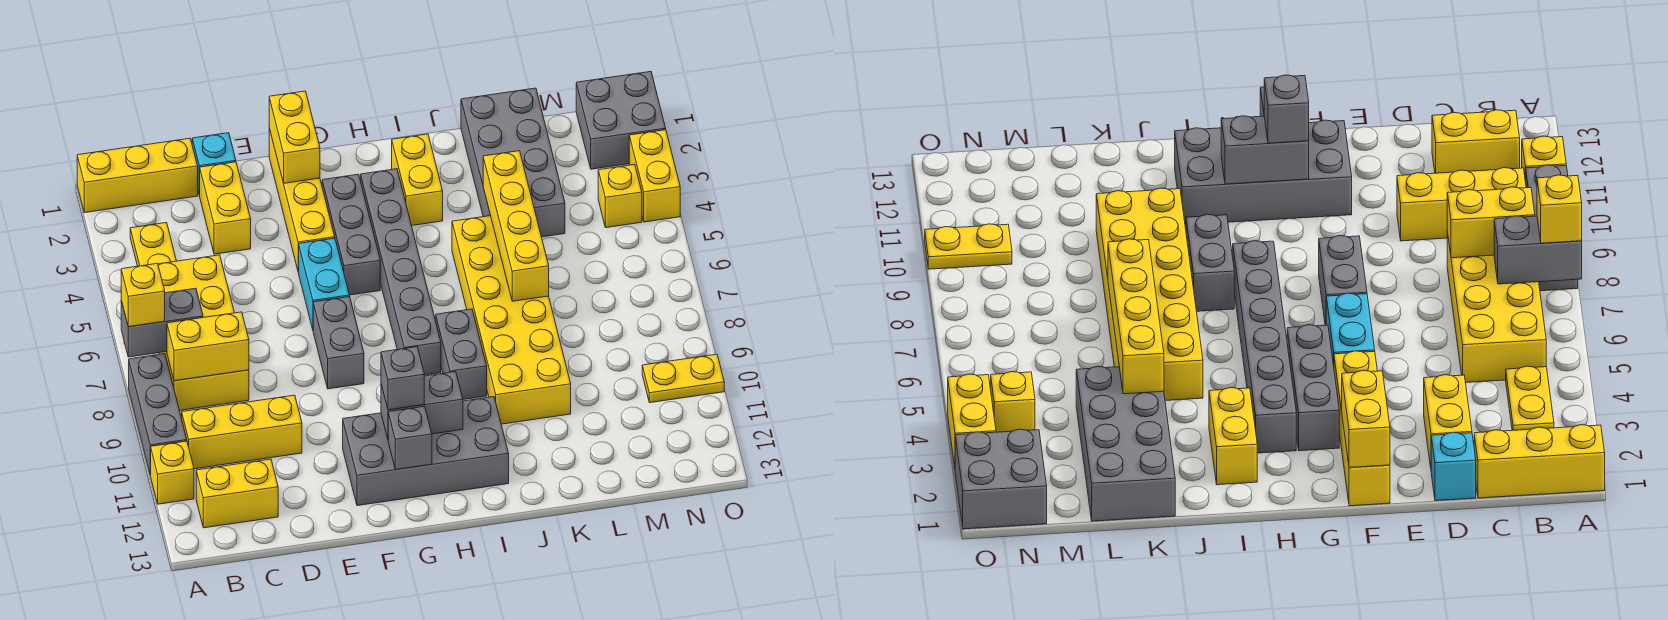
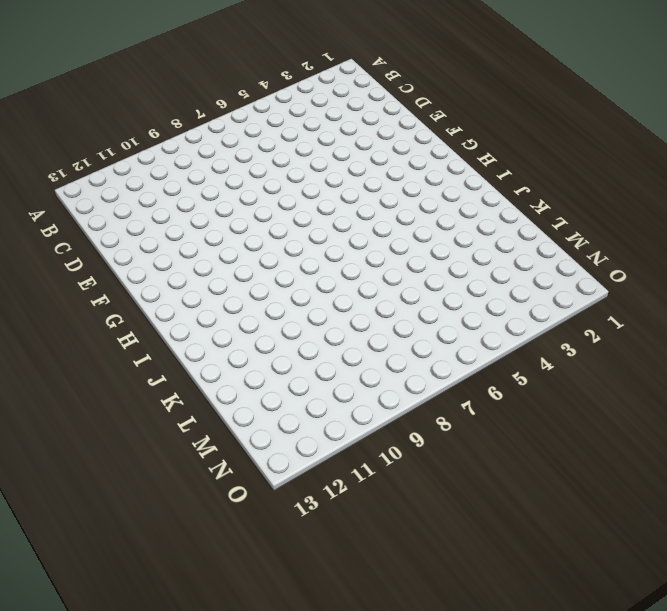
none -> yellow brick A1:C1 level 1
none -> grey brick A8:A10 level 1
none -> yellow brick A11 level 1
none -> yellow plate B3:B4 level 1

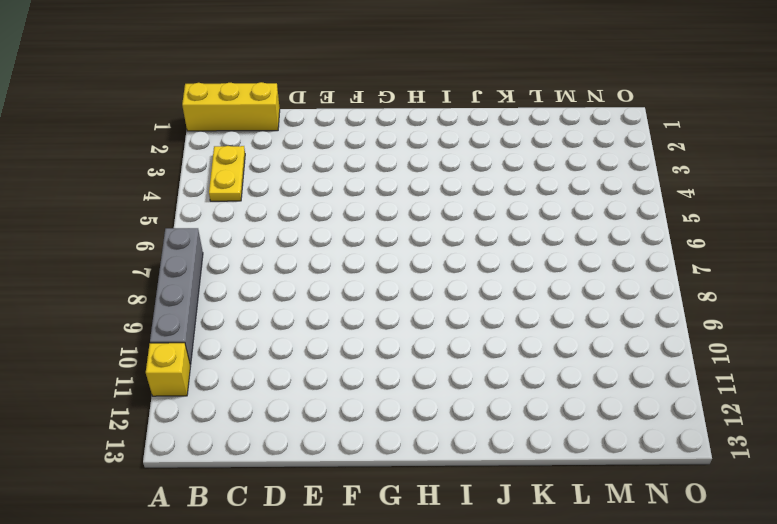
grey brick A7:A10 level 1 -> grey brick A8:A10 level 1
none -> yellow brick B5:C8 level 1
none -> yellow brick B10:D10 level 1
none -> yellow brick B12:C12 level 1
none -> cyan brick D1 level 1

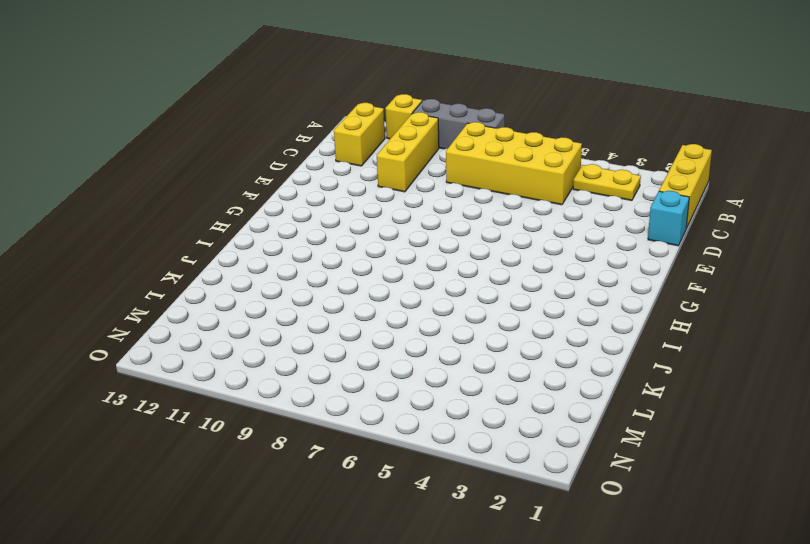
none -> yellow brick D2:D3 level 1
none -> yellow brick F1:F4 level 1
none -> cyan brick F5:F6 level 1
none -> grey brick F7:F8 level 1

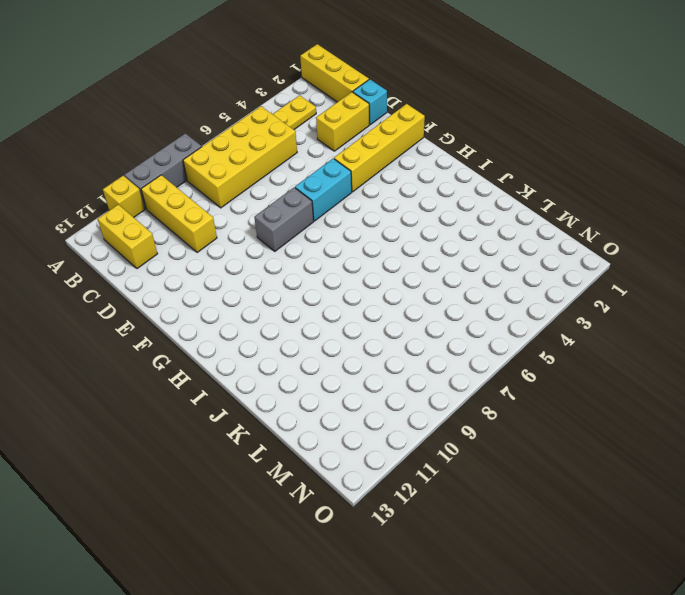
none -> grey brick F11:I12 level 1
none -> grey brick G3:G5 level 1
none -> grey brick H3:H8 level 1
none -> yellow brick I2:I3 level 1

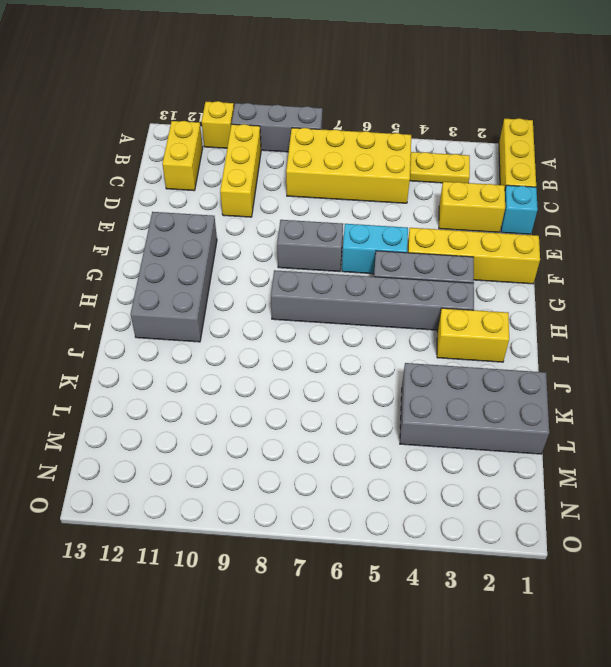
none -> grey brick I8:I9 level 1
none -> yellow brick J5:K10 level 1
none -> grey brick N1:O2 level 1
none -> yellow brick N4 level 1

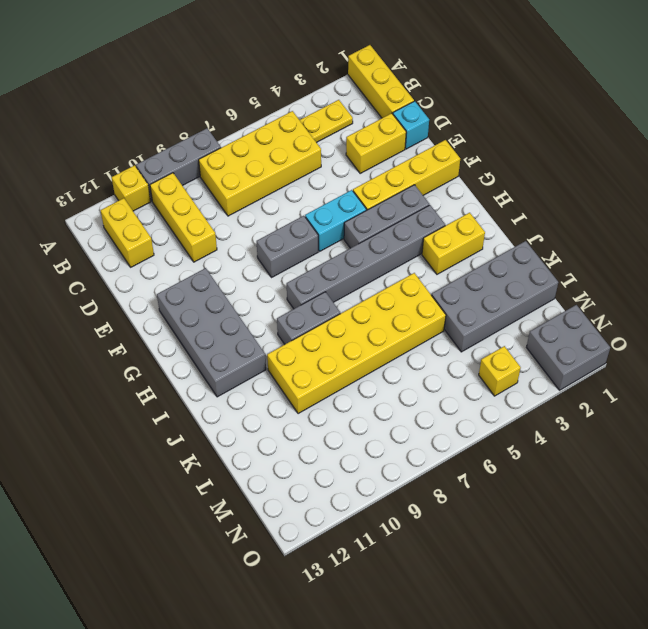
none -> yellow plate N10:O10 level 1
none -> yellow brick O3:O4 level 1
none -> grey brick A7:B7 level 2
none -> yellow brick B8:C8 level 2

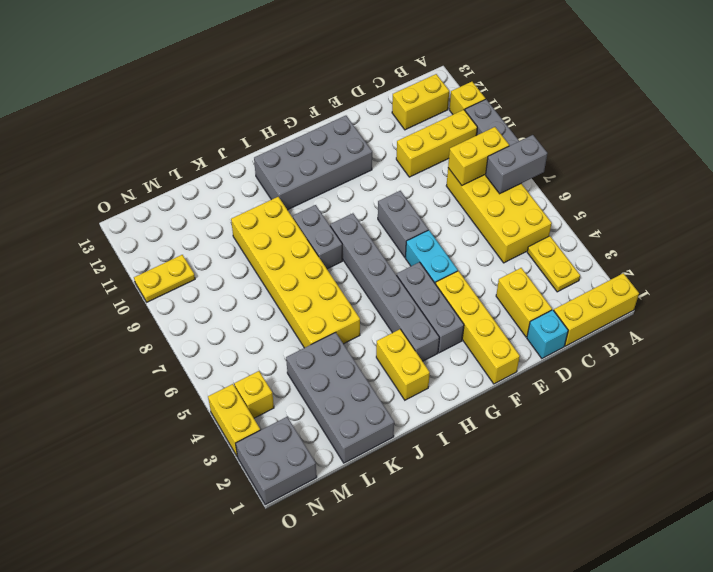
none -> yellow brick F1:F2 level 2
none -> grey brick G11:H11 level 2
none -> grey brick G12 level 2
none -> yellow brick K4:K7 level 2

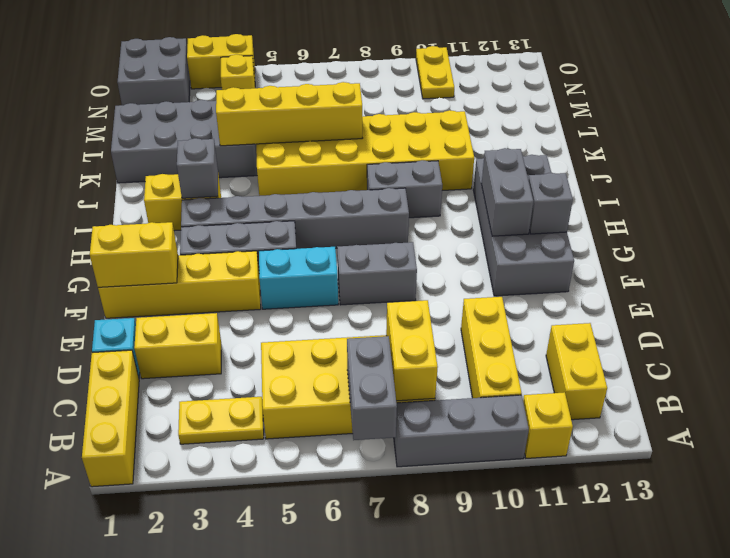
grey brick I3 level 2 -> grey brick G11 level 3
none -> yellow brick A7 level 3

